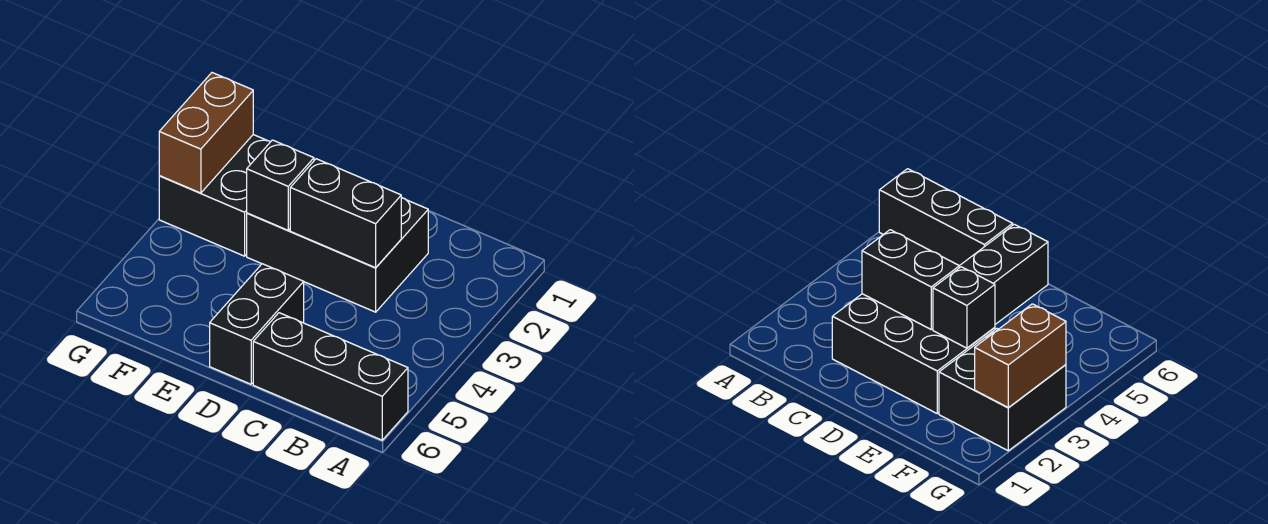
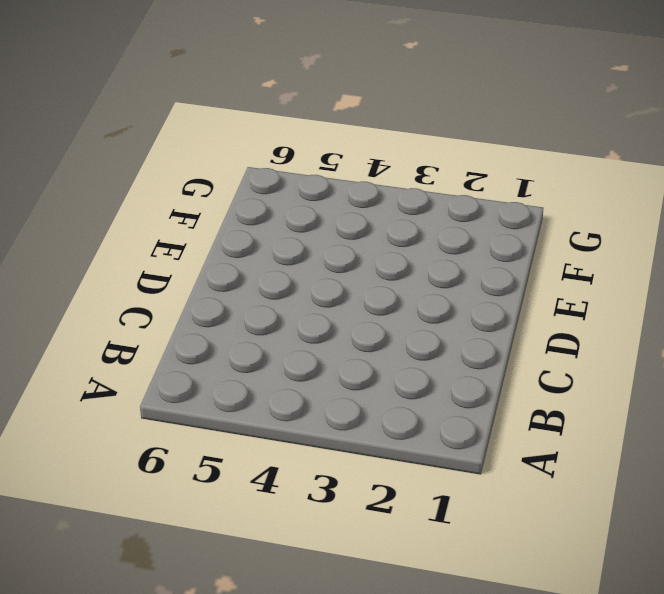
none -> black brick A6:C6 level 1
none -> black brick C2:E3 level 1

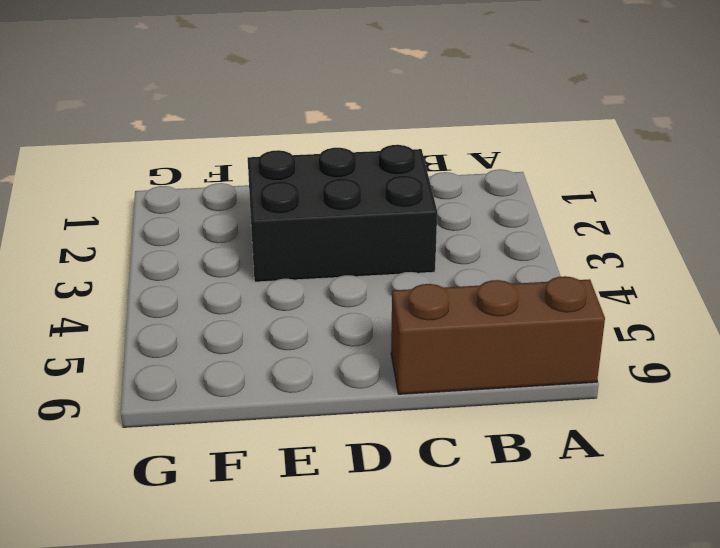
brown brick A6:C6 level 1 -> black brick A6:C6 level 1
none -> black brick D5:D6 level 1
none -> black brick F2:G3 level 1

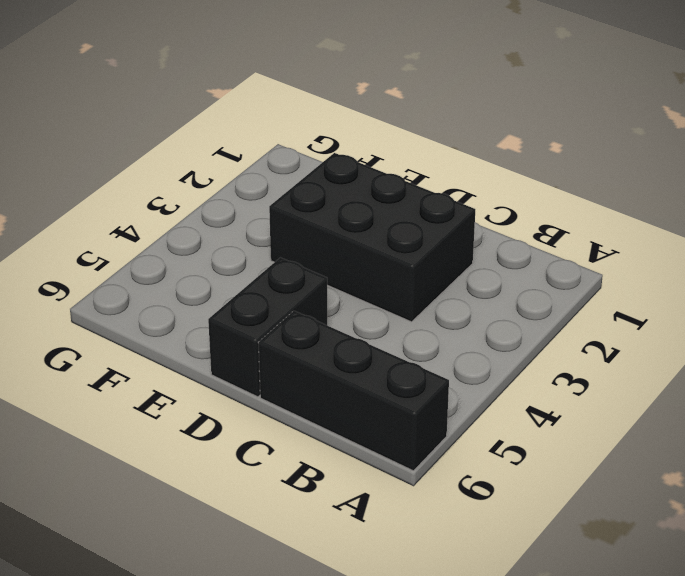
none -> black brick F2:G3 level 1
none -> black brick C3:D3 level 2

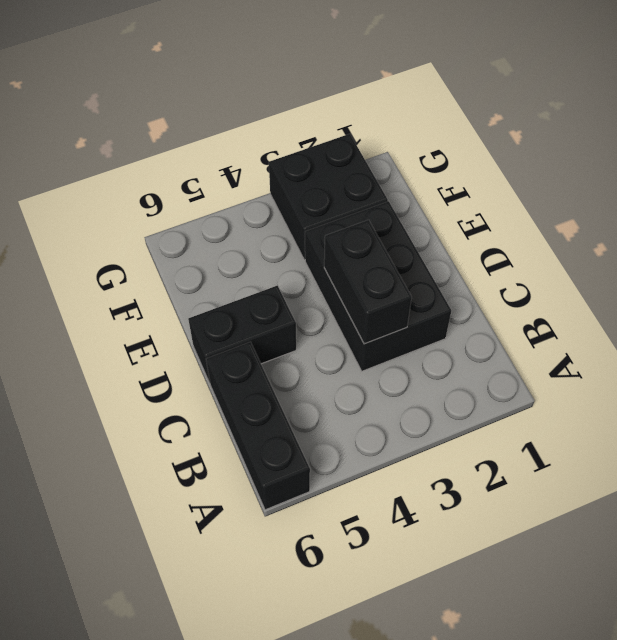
none -> black brick E3 level 2
none -> brown brick G2:G3 level 2

